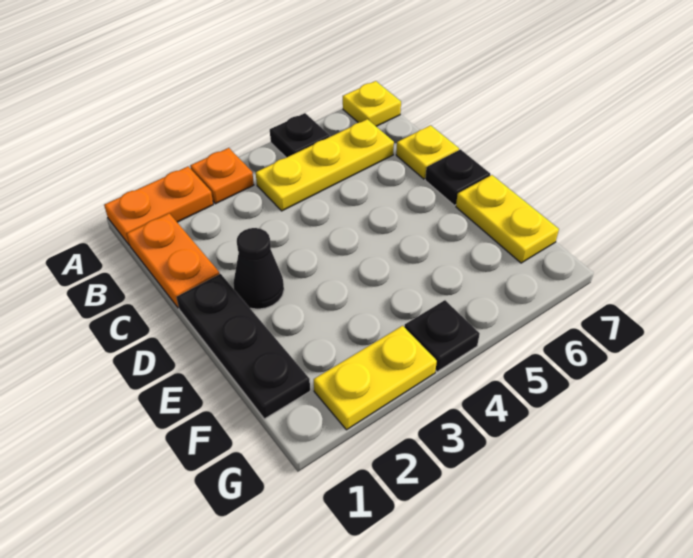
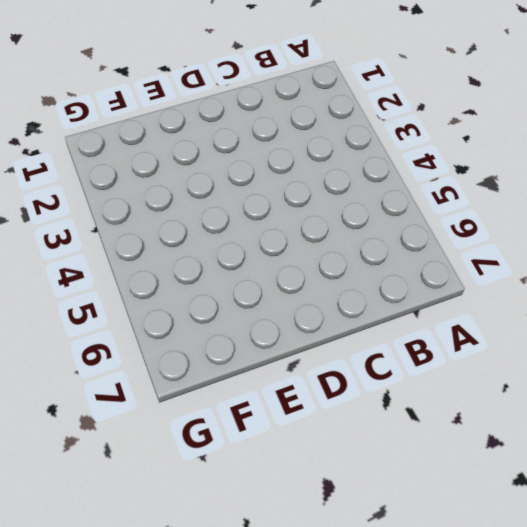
none -> orange plate A1:A2 level 1
none -> orange plate A3 level 1
none -> black plate A5 level 1

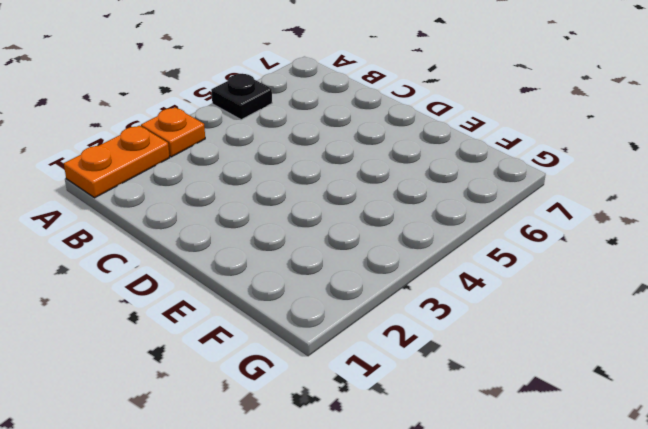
none -> yellow plate A7 level 1
none -> orange plate B1:C1 level 1
none -> yellow plate B4:B6 level 1

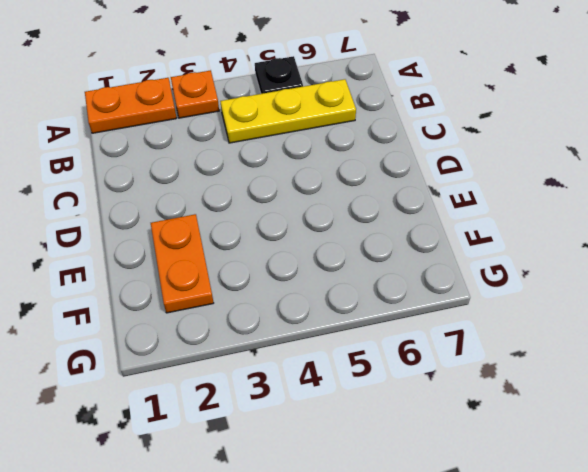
orange plate E2:F2 level 1 -> orange plate B1:C1 level 1
none -> yellow plate A7 level 1
none -> yellow plate C7 level 1
none -> black plate D1:F1 level 1

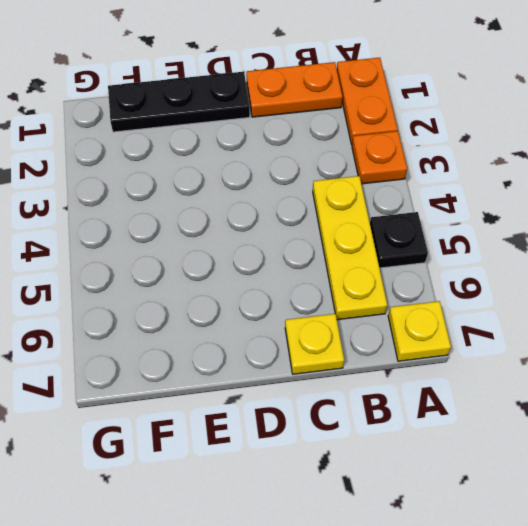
none -> black cone D2 level 1
none -> black plate D7 level 1
none -> yellow plate E7:F7 level 1

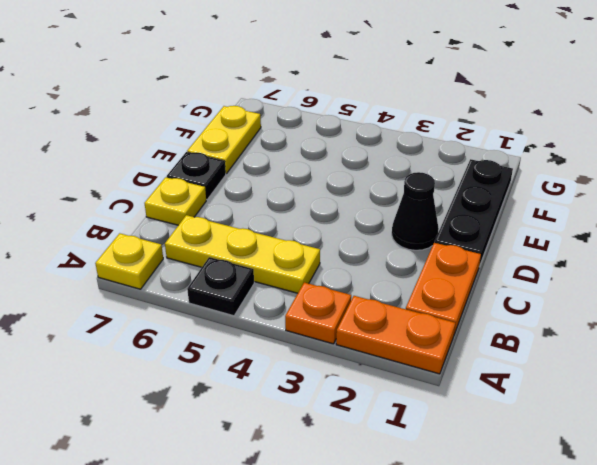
none -> yellow plate G2:G3 level 1
none -> black plate G4 level 1

